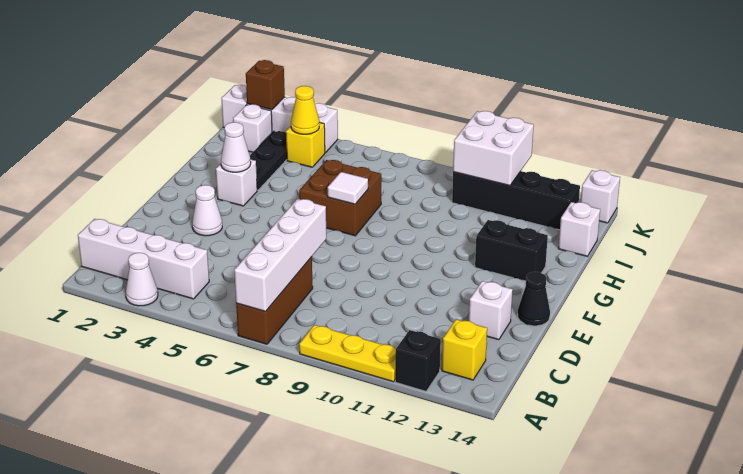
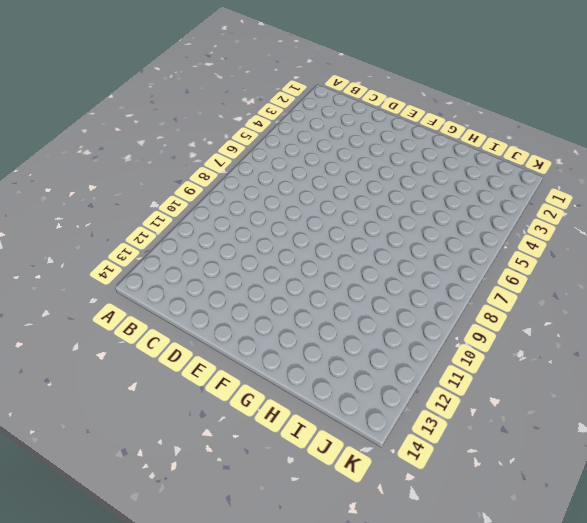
none -> white cone A3 level 1
none -> brown brick A7:C7 level 1
none -> yellow plate A9:A11 level 1

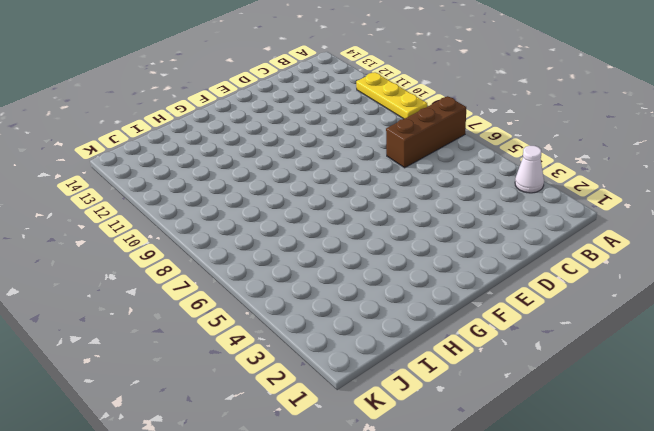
none -> black brick A12 level 1
none -> white brick B1:B4 level 1
none -> yellow brick B13 level 1

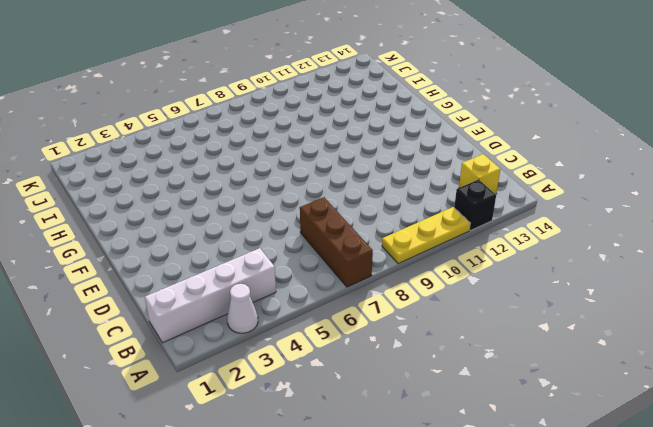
none -> white brick D13 level 1
none -> white cone E3 level 1
none -> black cone E14 level 1

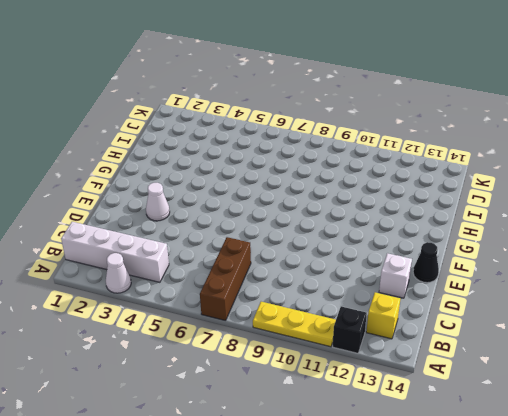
none -> white brick G3 level 1
none -> brown brick G6:H7 level 1
none -> black brick G12:G13 level 1

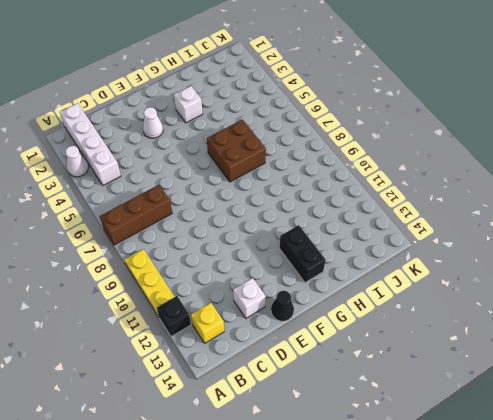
none -> black plate H3:J3 level 1
none -> white brick I14 level 1
none -> white brick J2 level 1

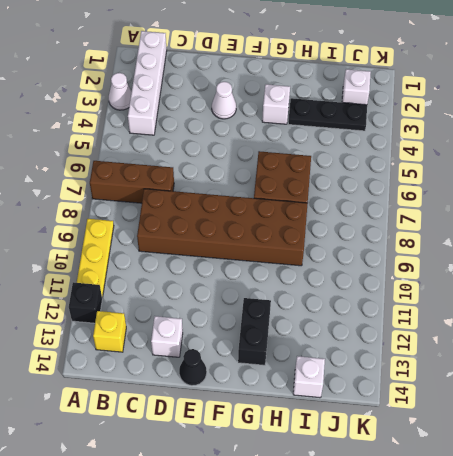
brown brick C8:H9 level 1 -> none
none -> yellow brick J4 level 1
none -> black brick J10:J13 level 1
none -> white brick K1:K4 level 1

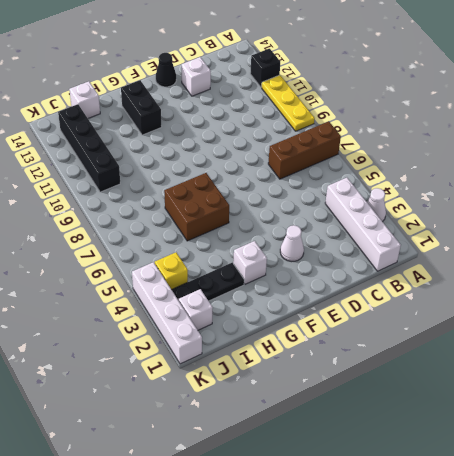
none -> yellow brick B13 level 1
none -> white brick K14 level 1
none -> white brick A7:D7 level 2

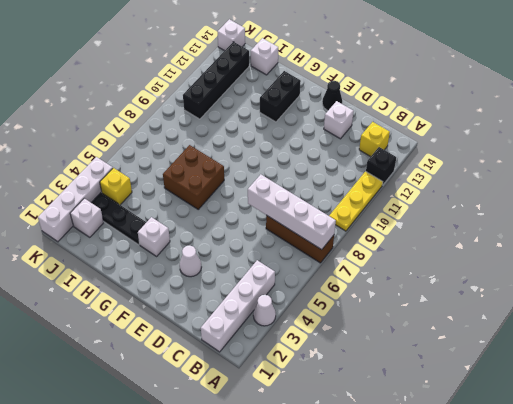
none -> white cone G3 level 2
none -> white tile G7 level 2
none -> yellow cone J4 level 2

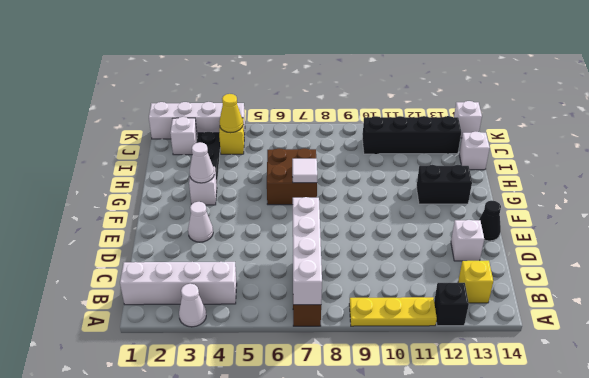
none -> white brick J10:K11 level 2
none -> brown brick K2 level 2

